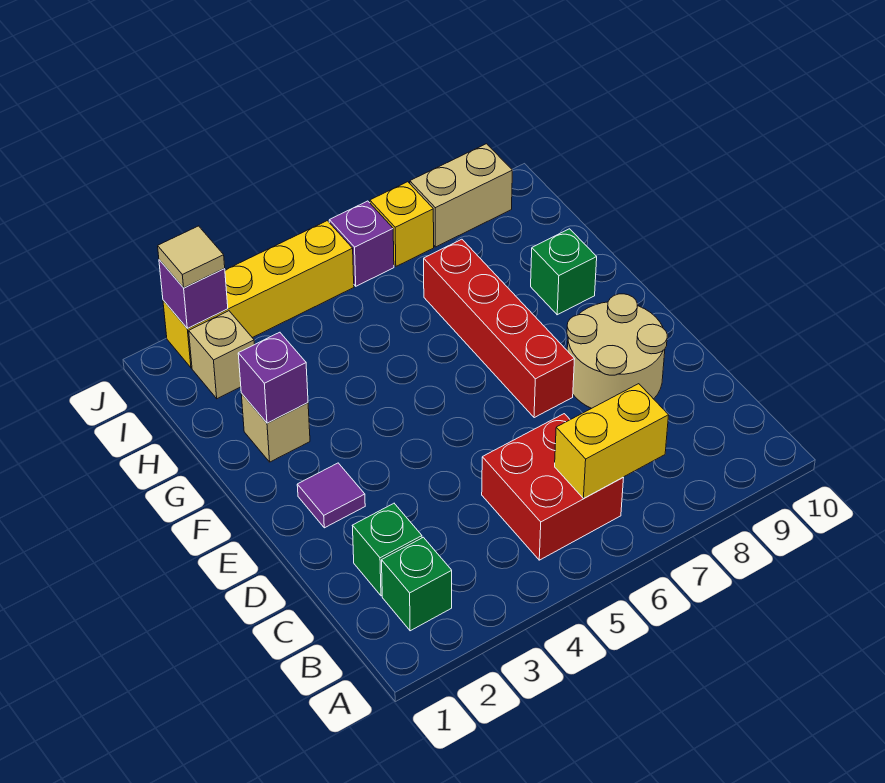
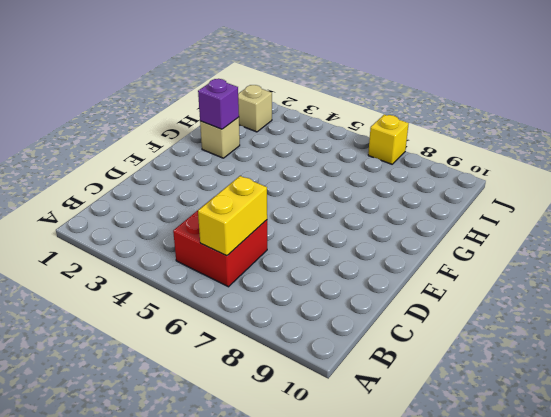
yellow brick B6:C6 level 2 -> yellow brick B6:B7 level 2
none -> green brick B2 level 1
none -> green brick C2 level 1
none -> tan round brick D8:E9 level 1

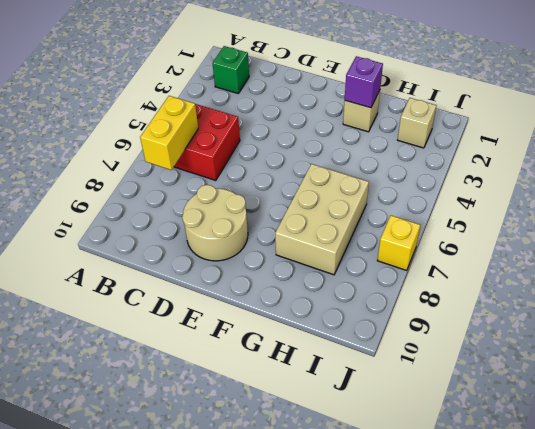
tan brick G6:H8 level 1 -> red brick E7:H7 level 1
none -> green brick C2 level 1
none -> purple tile E2 level 1
none -> green brick G9 level 1

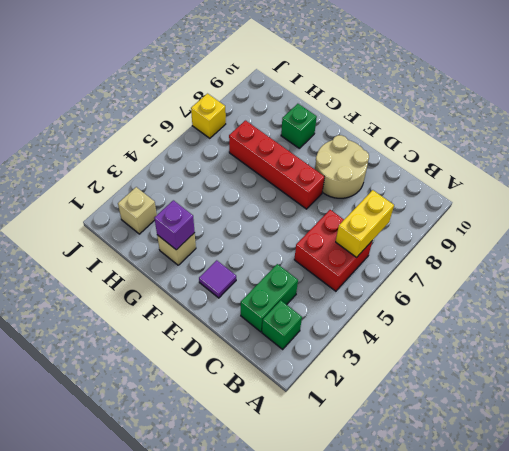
green brick C2:C3 level 1 -> green brick C2 level 1
none -> yellow brick J2:J5 level 1
none -> purple brick J6 level 1
none -> tan brick J8:J9 level 1

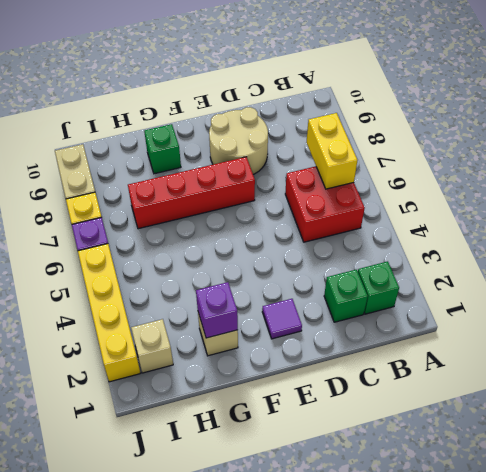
none -> purple brick J2 level 2
none -> tan tile J2 level 3

